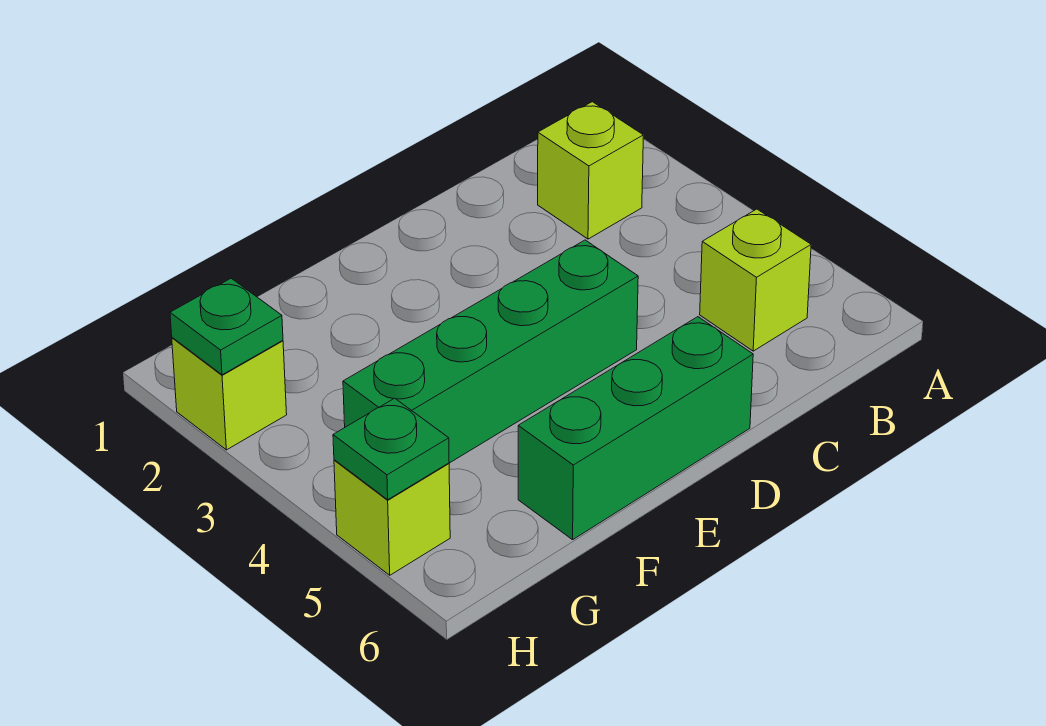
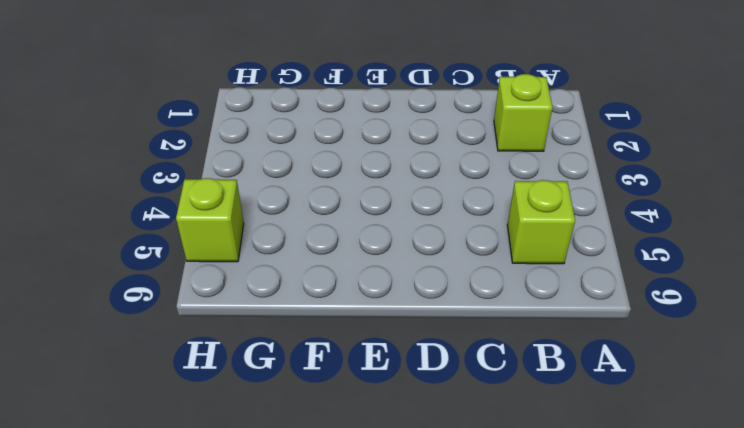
none -> green brick D4:G4 level 1
none -> green brick D6:F6 level 1

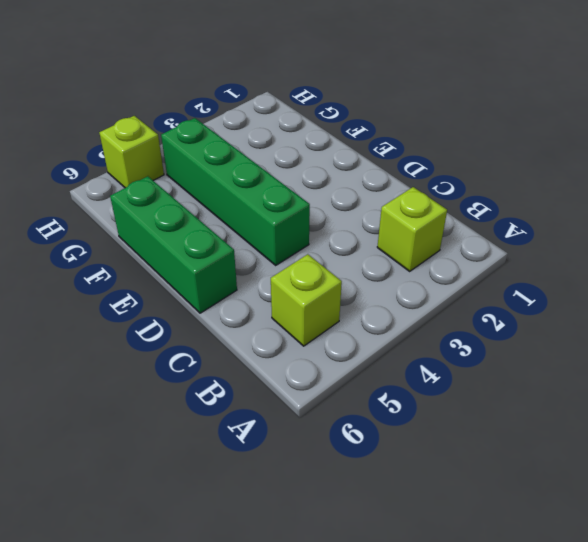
none -> lime brick H2 level 1
none -> green plate H2 level 2

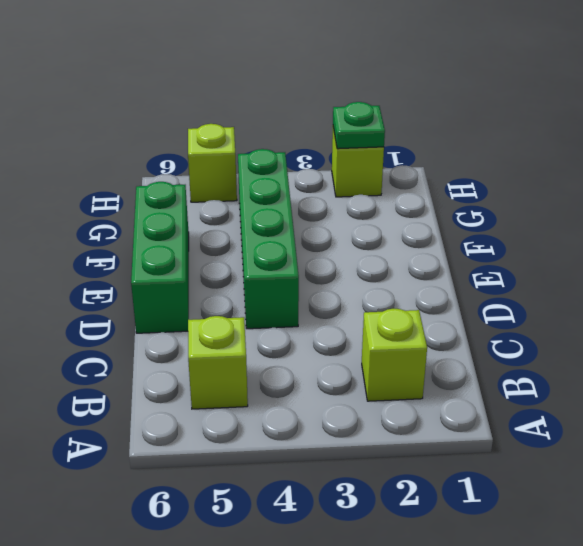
none -> green plate H5 level 2

